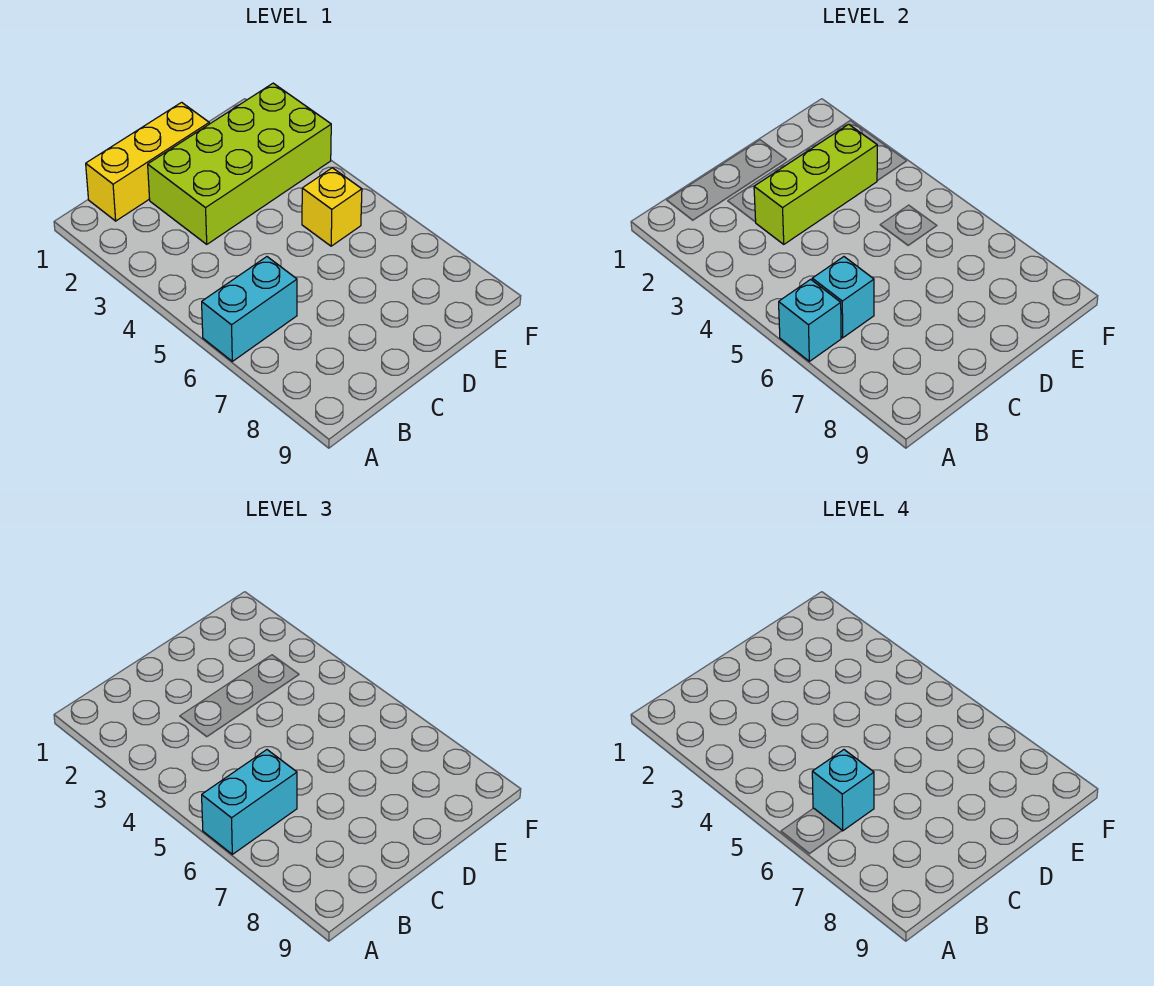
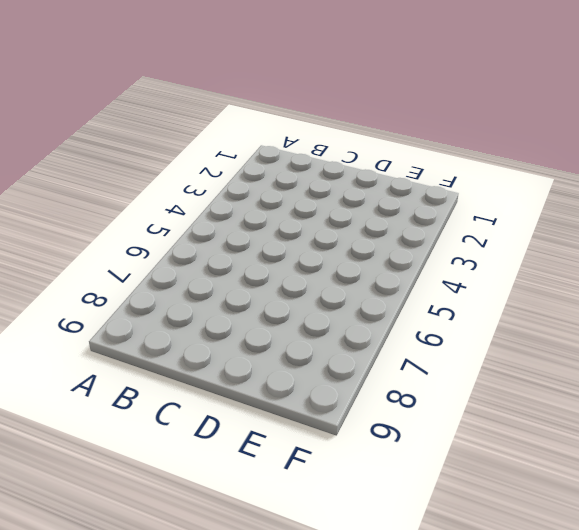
none -> cyan brick A6:B6 level 1
none -> yellow brick B1:D1 level 1

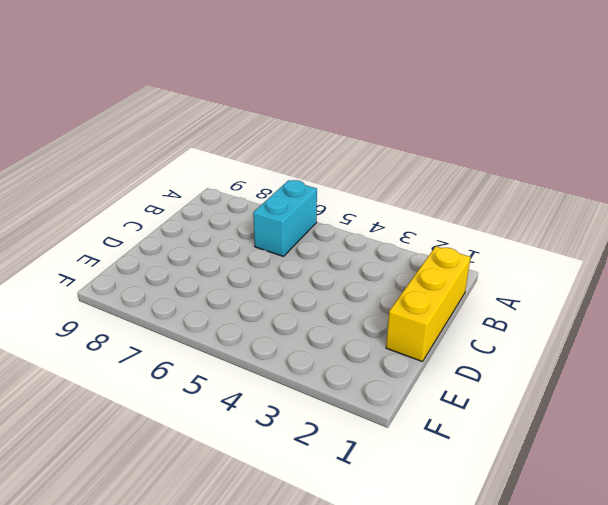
none -> lime brick C2:F3 level 1
none -> yellow brick E5 level 1

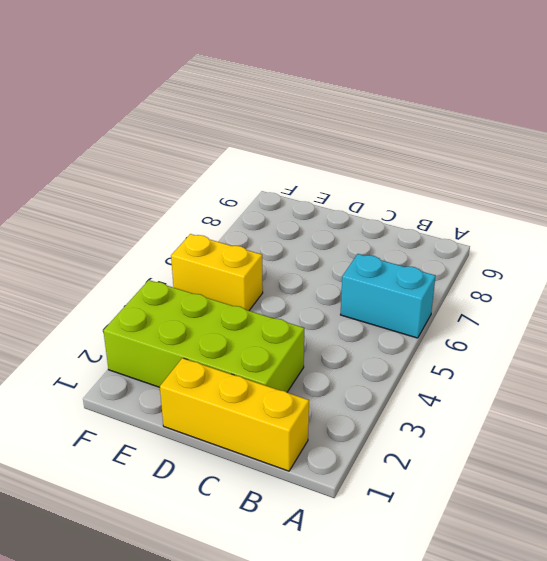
yellow brick E5:F5 level 1 -> yellow brick E5 level 1
none -> cyan brick A6 level 2
none -> cyan brick B6 level 2

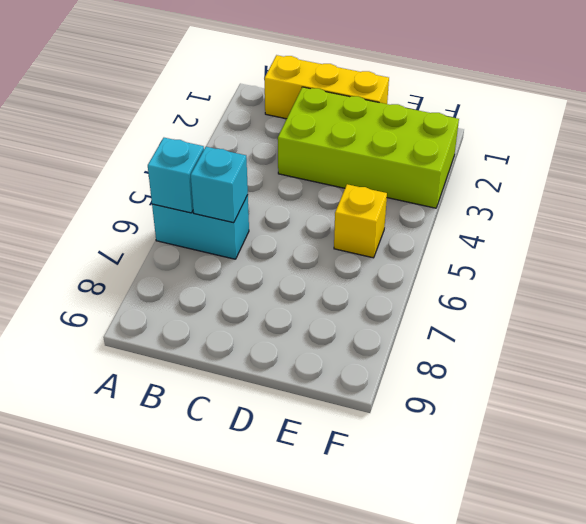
none -> lime brick C3:E3 level 2
none -> cyan brick A6:B6 level 3

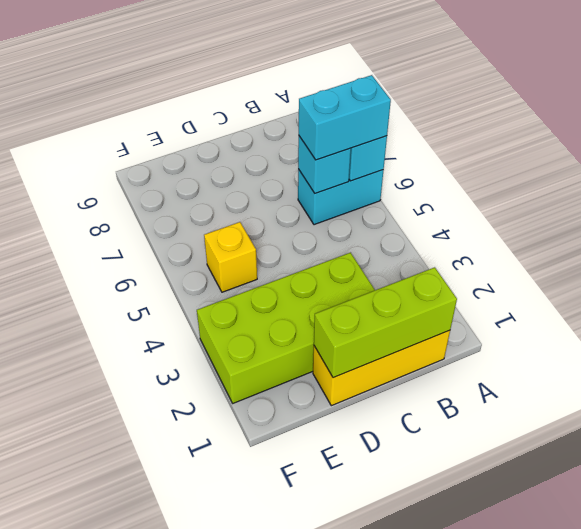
lime brick B1:D1 level 2 -> lime brick C3:E3 level 2
none -> cyan brick B6 level 4

